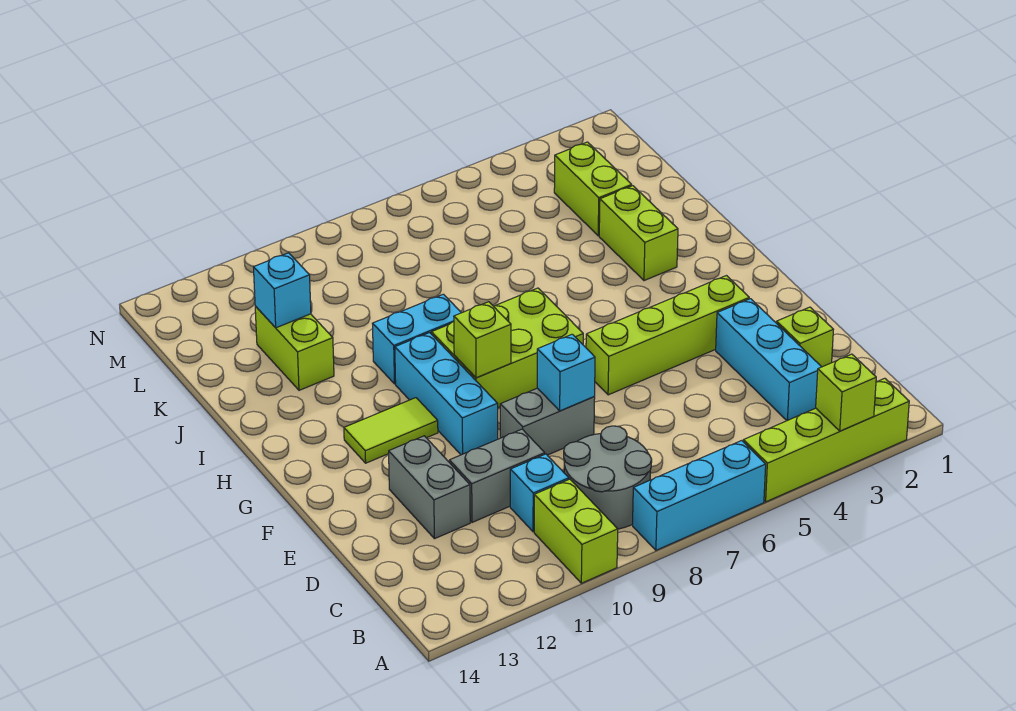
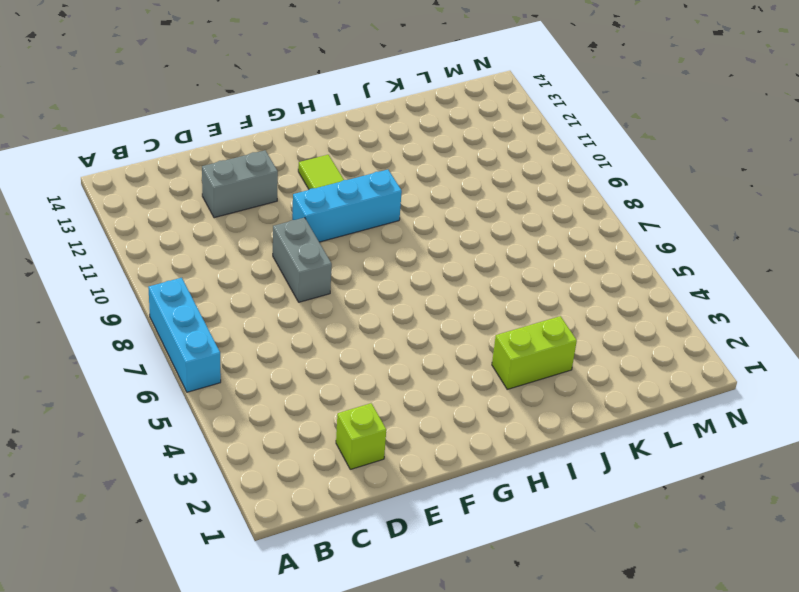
none -> lime brick A2:A5 level 1
none -> lime brick A10:B10 level 1
none -> grey round brick B8:C9 level 1

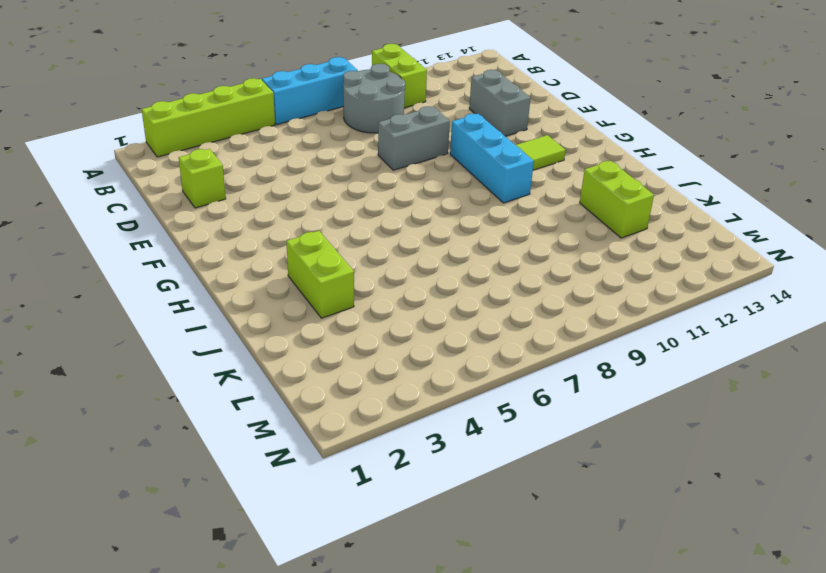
none -> cyan brick C3:E3 level 1
none -> cyan brick C10 level 1
none -> grey brick D10:D11 level 1

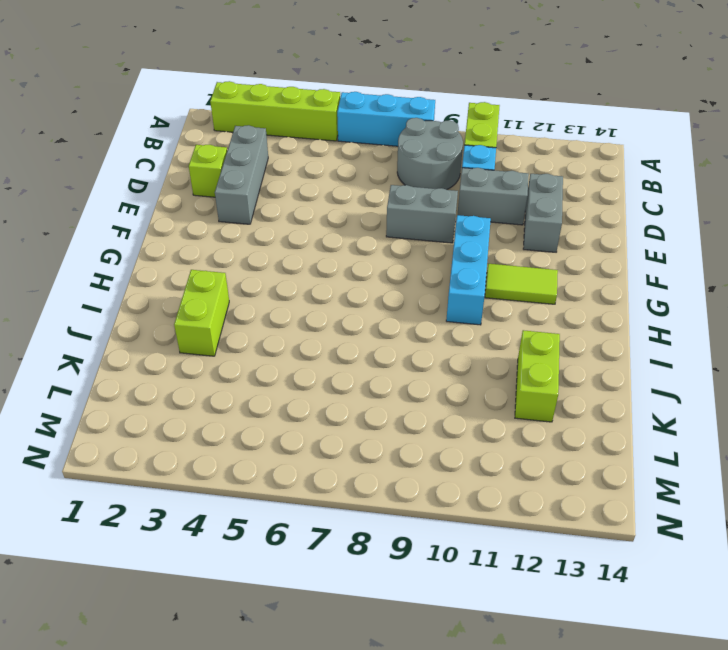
grey brick C3:E3 level 1 -> cyan brick C3:E3 level 1
none -> lime brick F3:F6 level 1
none -> lime brick G7:H9 level 1
none -> cyan brick I9:I10 level 1

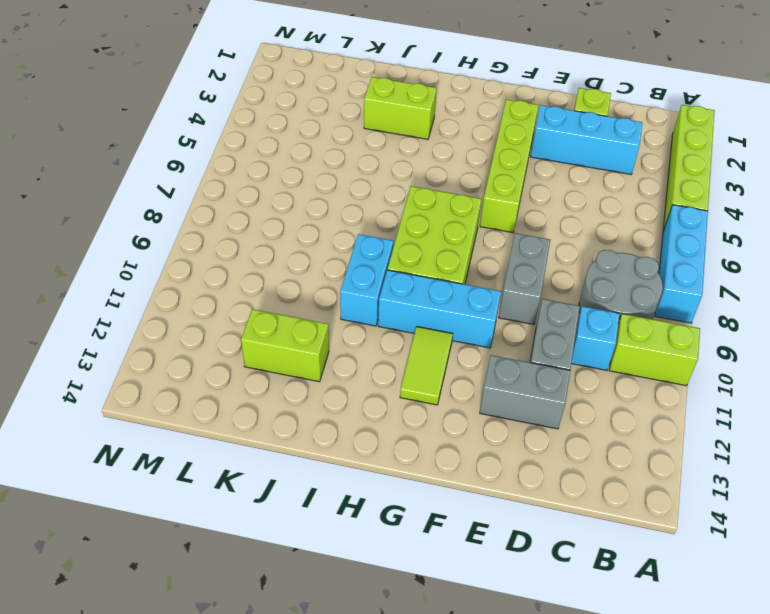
none -> lime brick K3:L3 level 1
none -> lime brick A3 level 2
none -> cyan brick E8 level 2

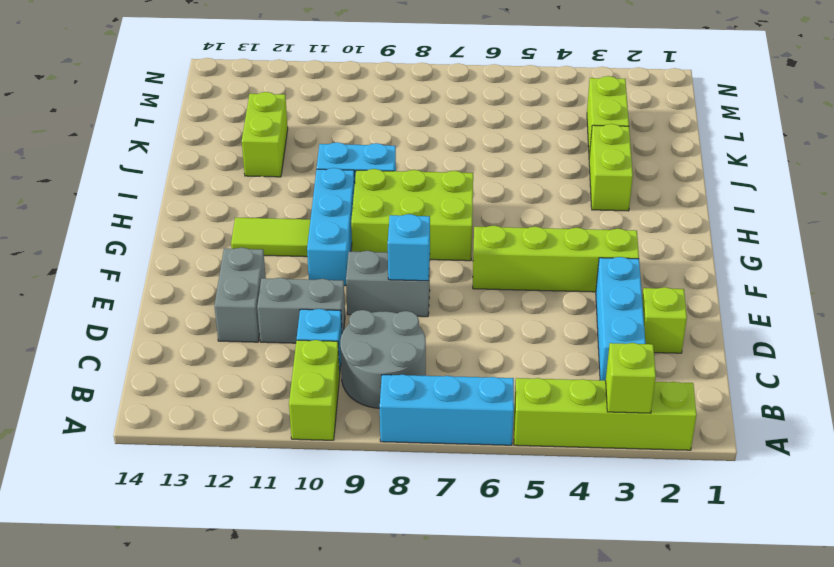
none -> lime brick G9 level 2
none -> cyan brick K12 level 2

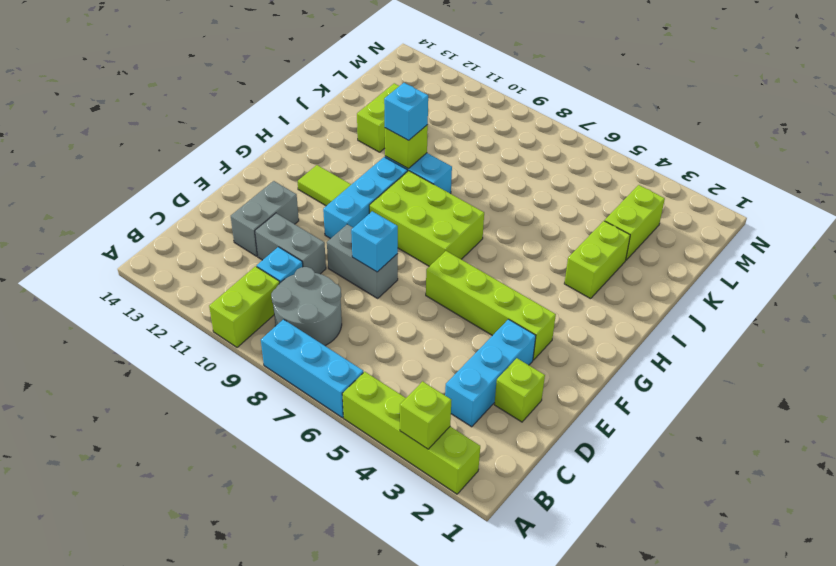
lime brick I10 level 2 -> lime brick G9 level 2
cyan brick I10 level 3 -> cyan brick K12 level 2

